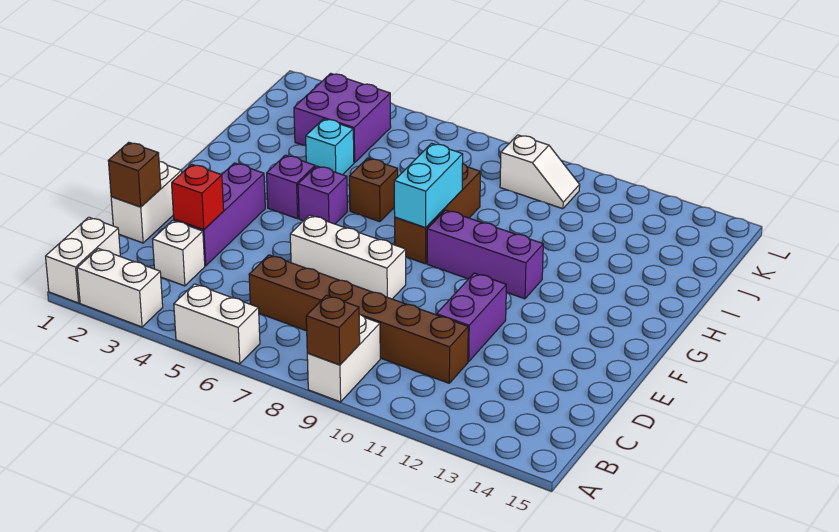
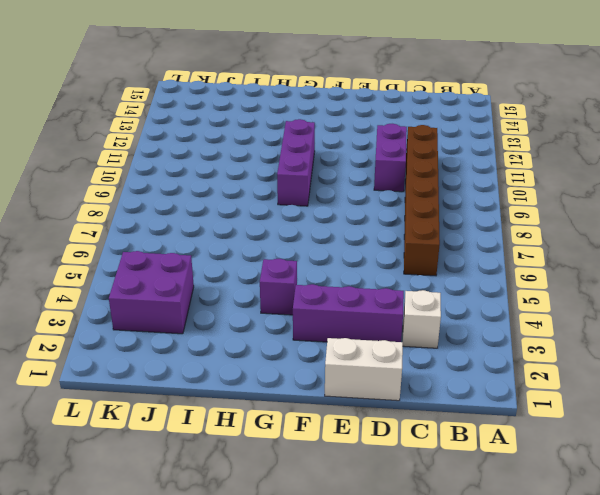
purple brick D10:D11 level 1 -> purple brick D11:E11 level 1
none -> white brick A1:B1 level 1
none -> white brick A2:A3 level 1
none -> white brick A5:A6 level 1

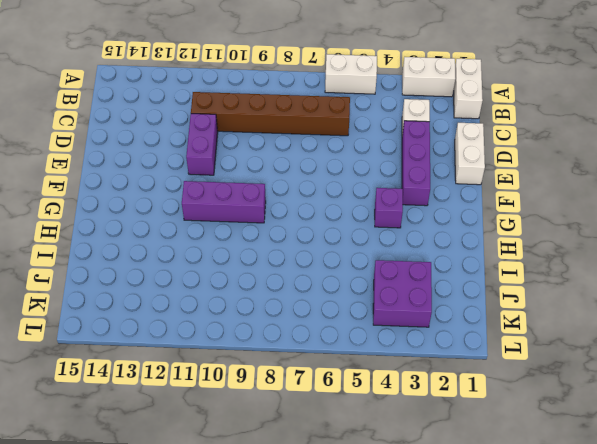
none -> white brick A9:B9 level 1
none -> white brick E6:E8 level 1
none -> purple brick G5 level 1

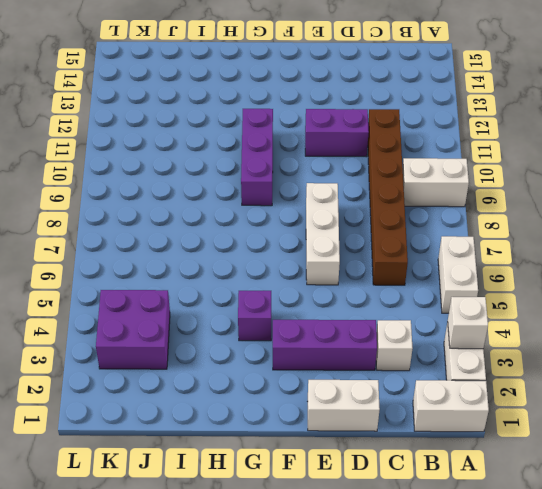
white brick A3 level 2 -> none
none -> purple brick G5 level 1
none -> brown brick G8:I8 level 1
none -> brown brick H6 level 1

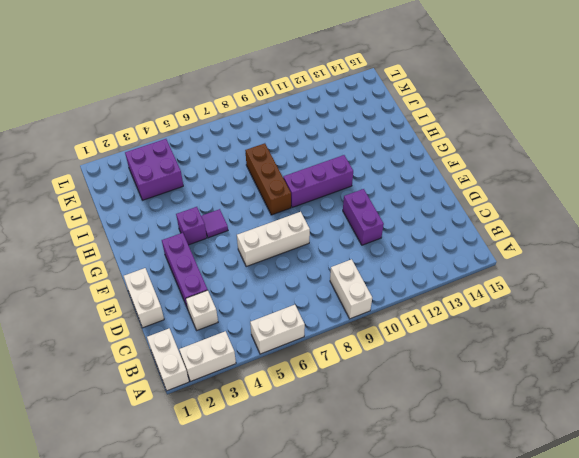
purple tile G5 level 1 -> purple brick G5 level 1
none -> brown brick C6:C11 level 1
none -> brown brick H6 level 1
none -> cyan brick I4 level 1

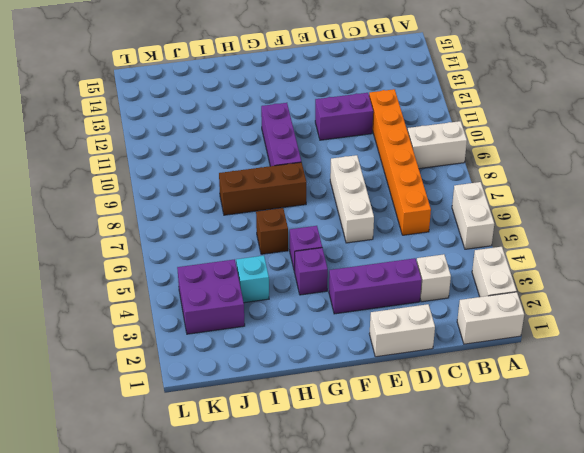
orange brick C6:C11 level 1 -> brown brick C6:C11 level 1
none -> white slope K9:K10 level 1 top 9
none -> brown brick A9 level 2
none -> brown brick D1 level 2

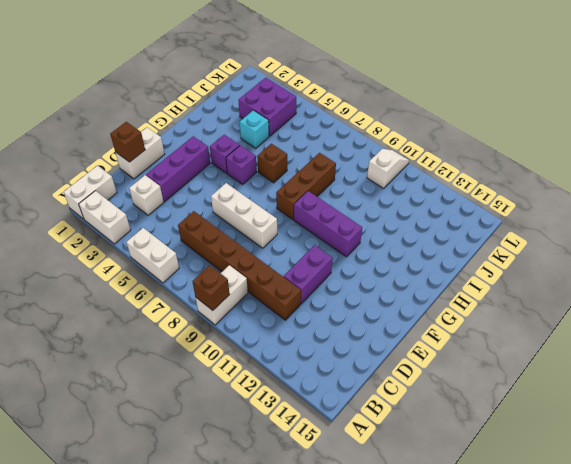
white slope K10:L10 level 1 top K -> white slope K9:K10 level 1 top 9
none -> red brick D3 level 2
none -> cyan brick G8:H8 level 2

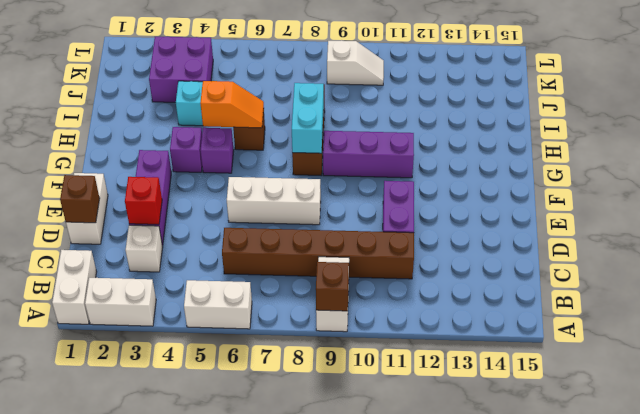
orange slope H5:H6 level 2 top 5 -> none

